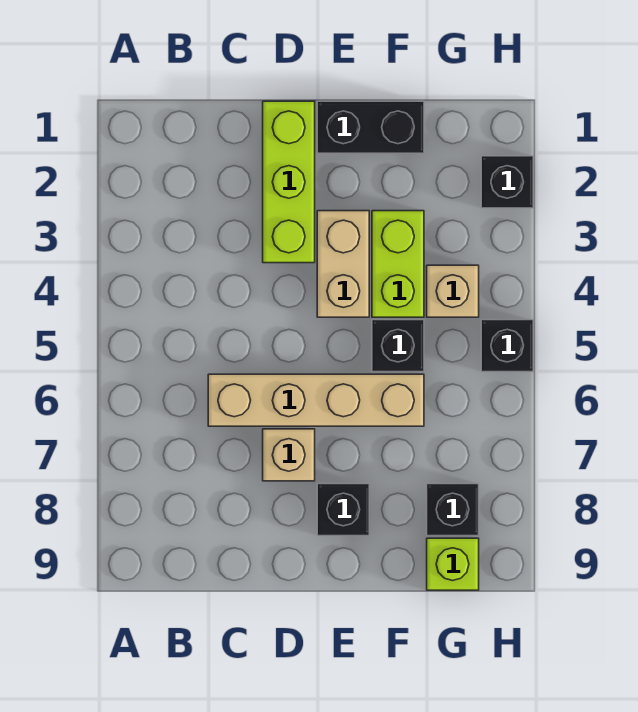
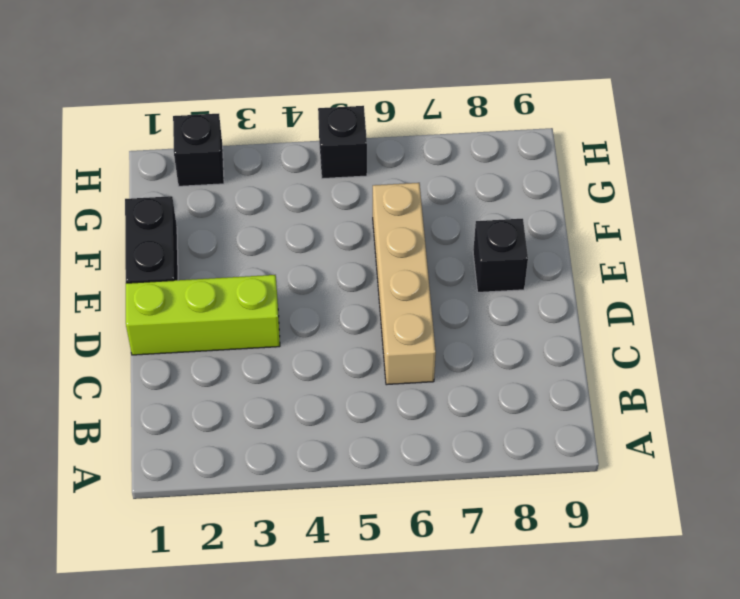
none -> tan brick D7 level 1
none -> tan brick E3:E4 level 1
none -> lime brick F3:F4 level 1

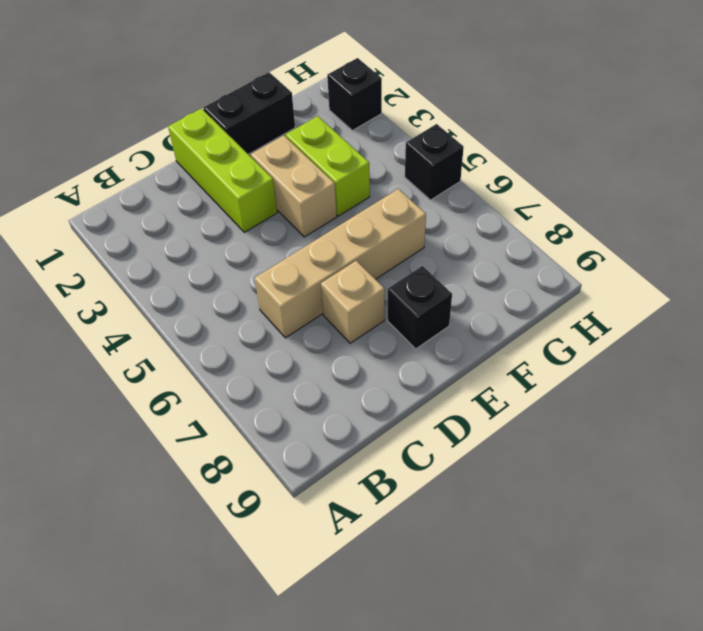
none -> black brick F5 level 1
none -> tan brick G4 level 1
none -> black brick G8 level 1

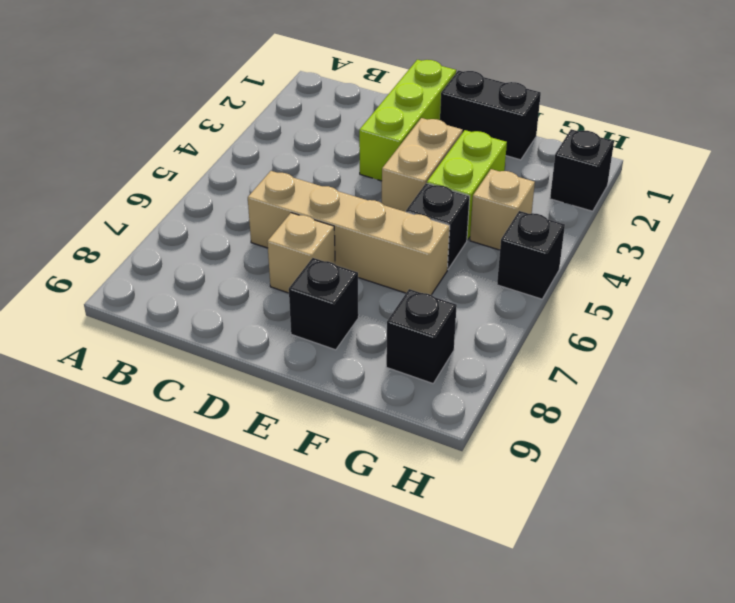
none -> lime brick G9 level 1

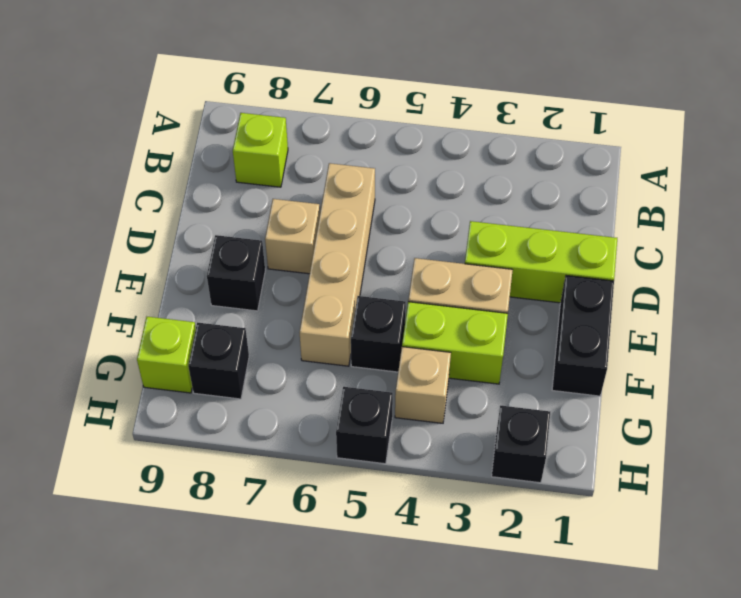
lime brick B8 level 1 -> none

